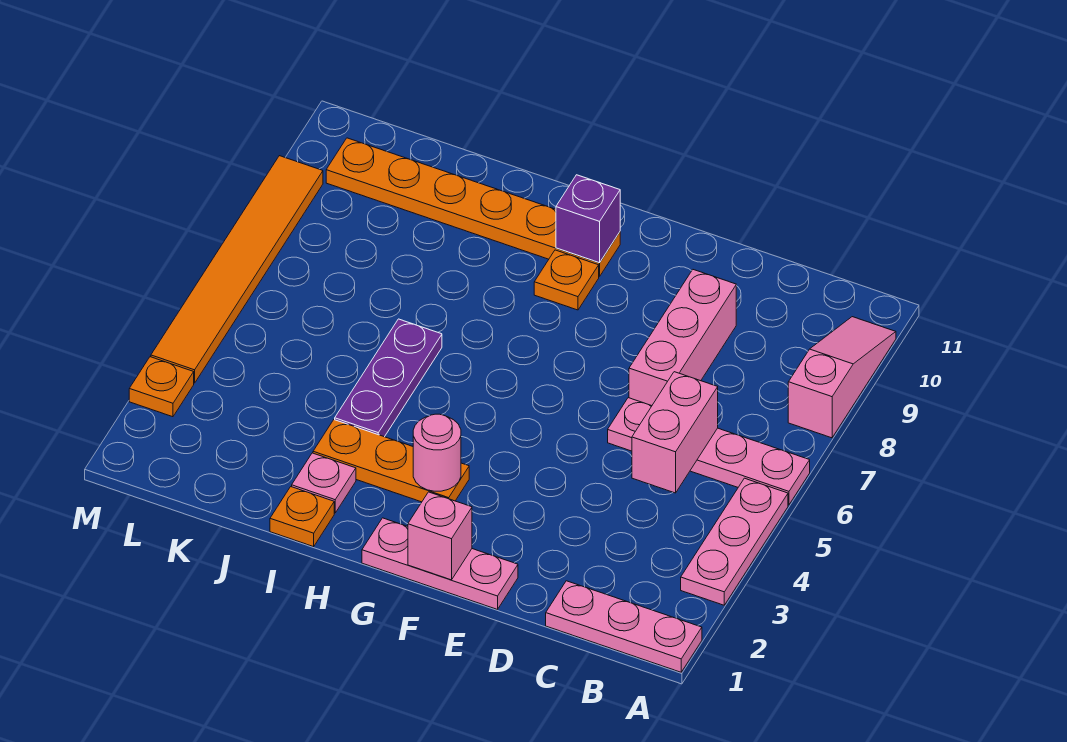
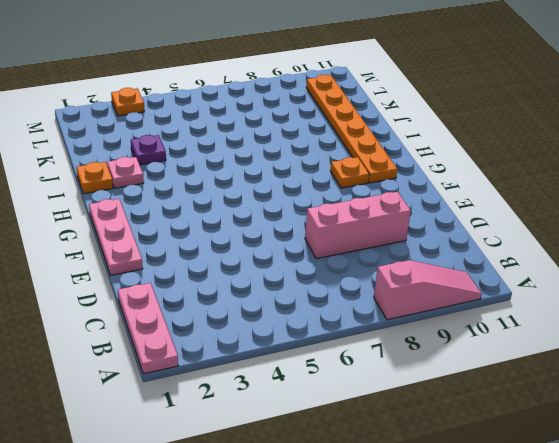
purple plate J3 level 1 -> none
none -> pink plate A3:A5 level 1
none -> pink plate A6:D6 level 1
none -> orange plate G3:I3 level 1

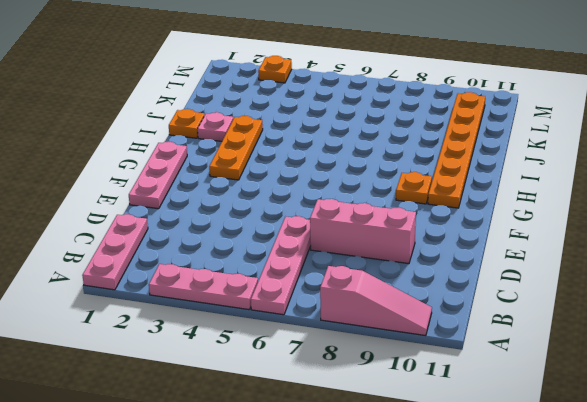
none -> purple plate I4:I6 level 1
none -> orange tile M4:M9 level 1
none -> pink brick C5:C6 level 2

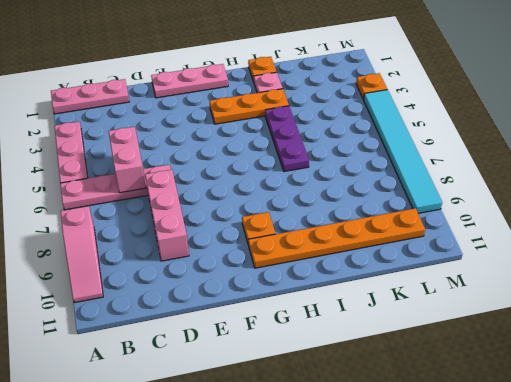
cyan tile M4:M9 level 1 -> orange tile M4:M9 level 1
none -> pink brick F1 level 2
none -> pink round brick G3 level 2
none -> purple brick G10 level 2

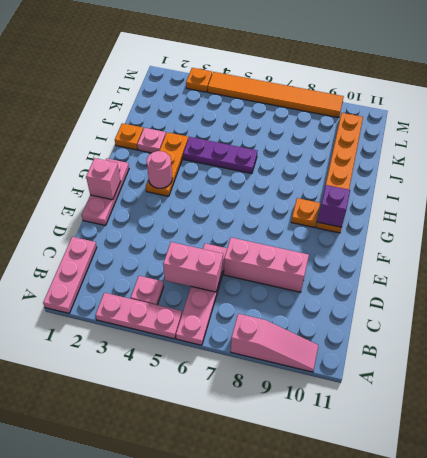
pink plate B4 level 1 -> none

